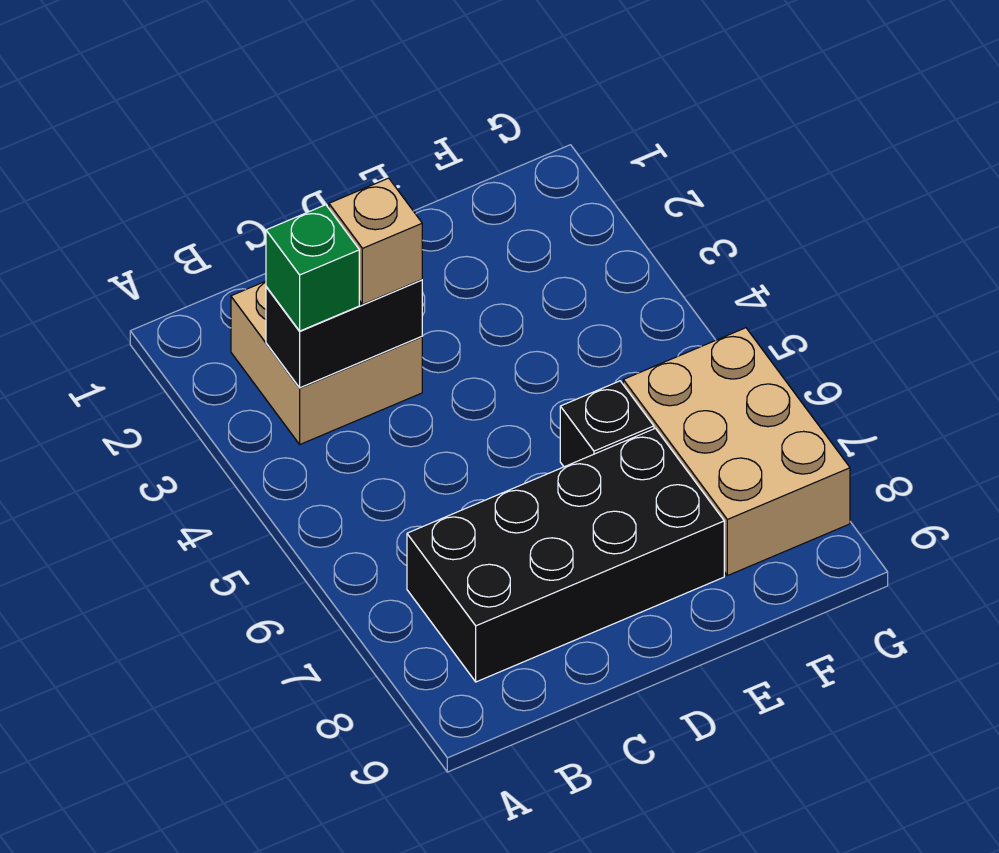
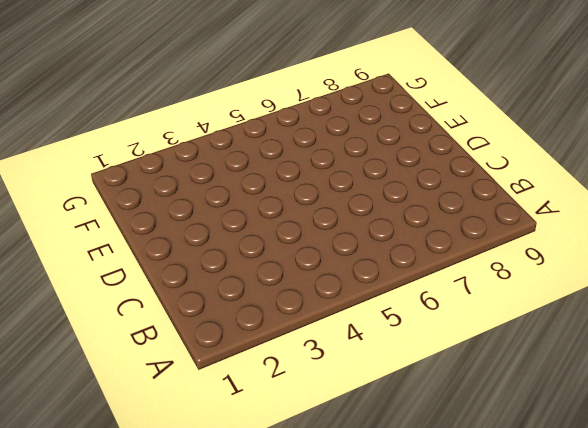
none -> tan brick B2:C3 level 1
none -> black brick B7:E8 level 1

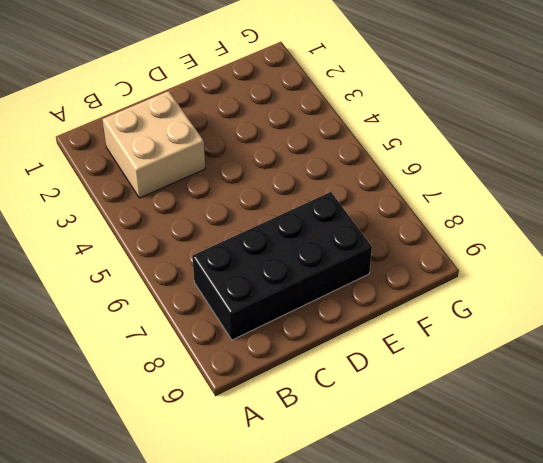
none -> black brick E6 level 1
none -> tan brick F6:G8 level 1

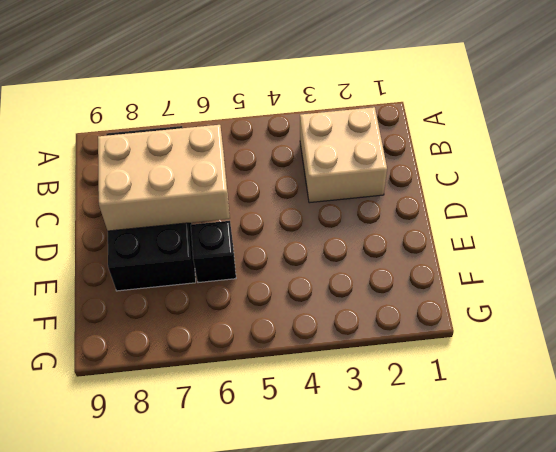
tan brick C6:D8 level 2 -> tan brick F6:G8 level 1
none -> black brick B3:C3 level 2
none -> green brick B3 level 3

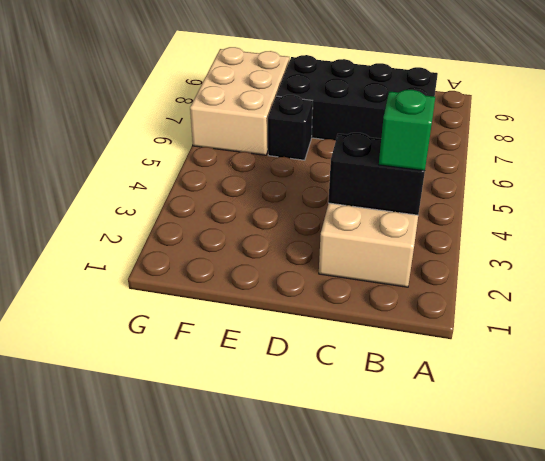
none -> tan brick C3 level 3

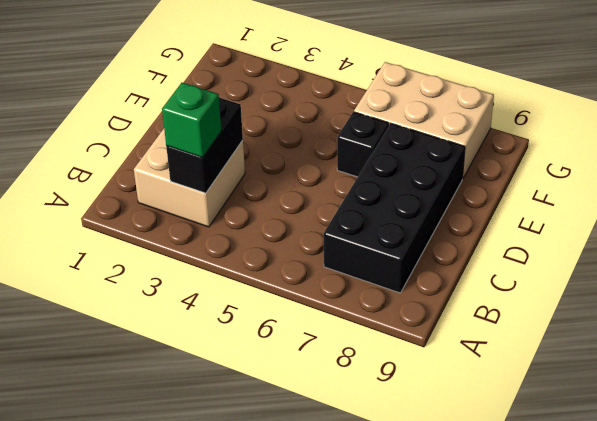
none -> tan brick C3 level 3

